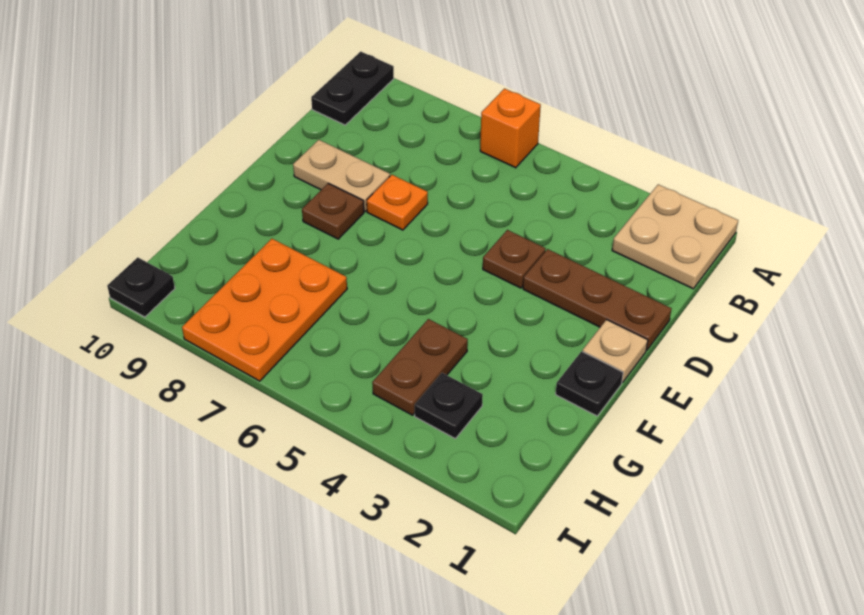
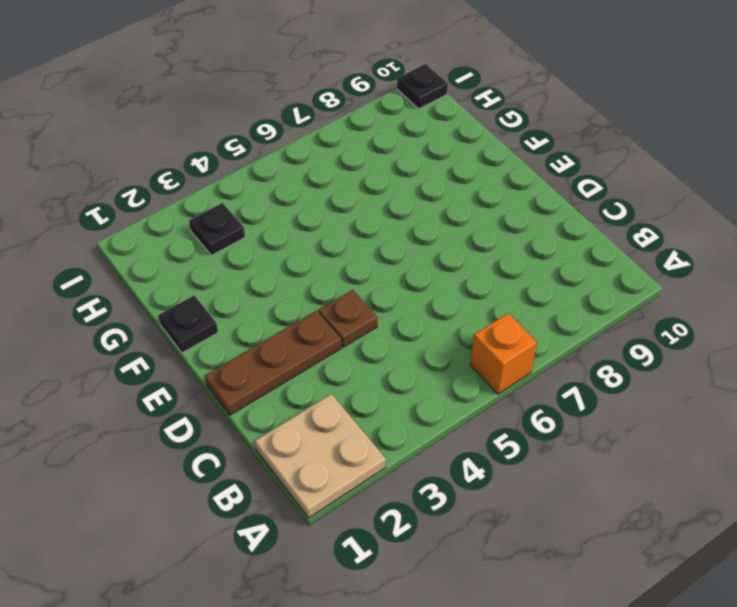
none -> black plate A10:B10 level 1
none -> orange plate D7 level 1
none -> tan plate D8:D9 level 1

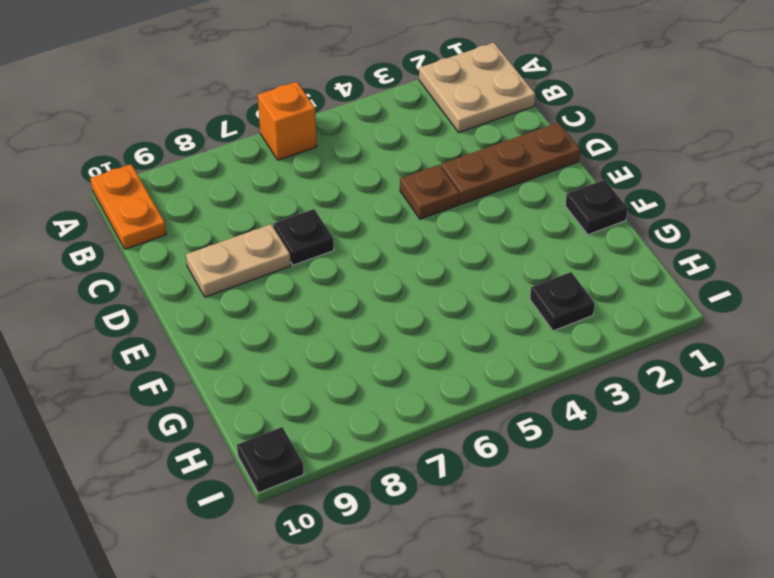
orange plate A10:B10 level 1 -> black plate A10:B10 level 1
black plate D7 level 1 -> orange plate D7 level 1
none -> tan plate E1 level 1
none -> brown plate E8 level 1
none -> brown plate G4:H4 level 1

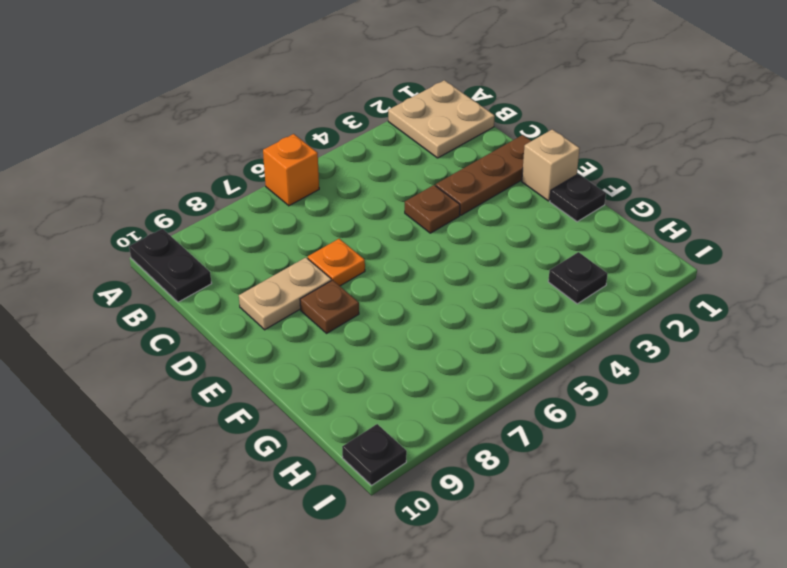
tan brick E1 level 1 -> tan plate E1 level 1
none -> brown plate G4:H4 level 1
none -> orange plate G7:I8 level 1

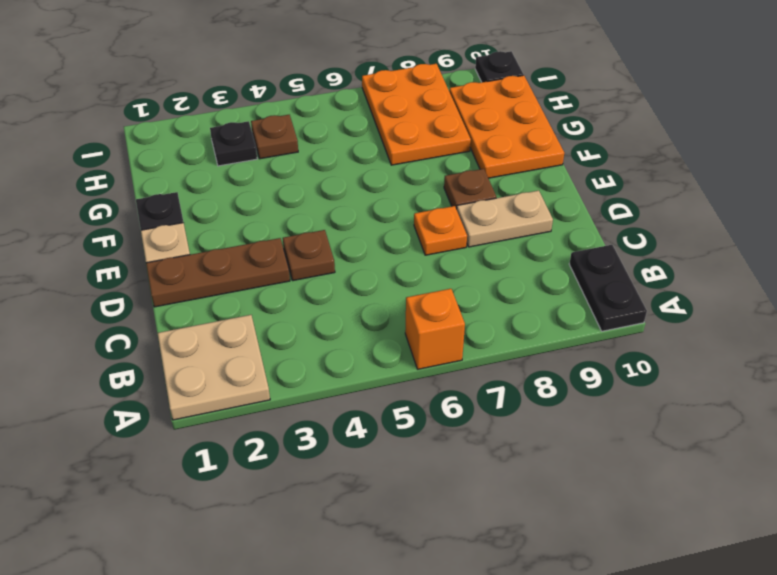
orange plate F9:H10 level 1 -> none
brown plate H4 level 1 -> brown plate G4:H4 level 1

